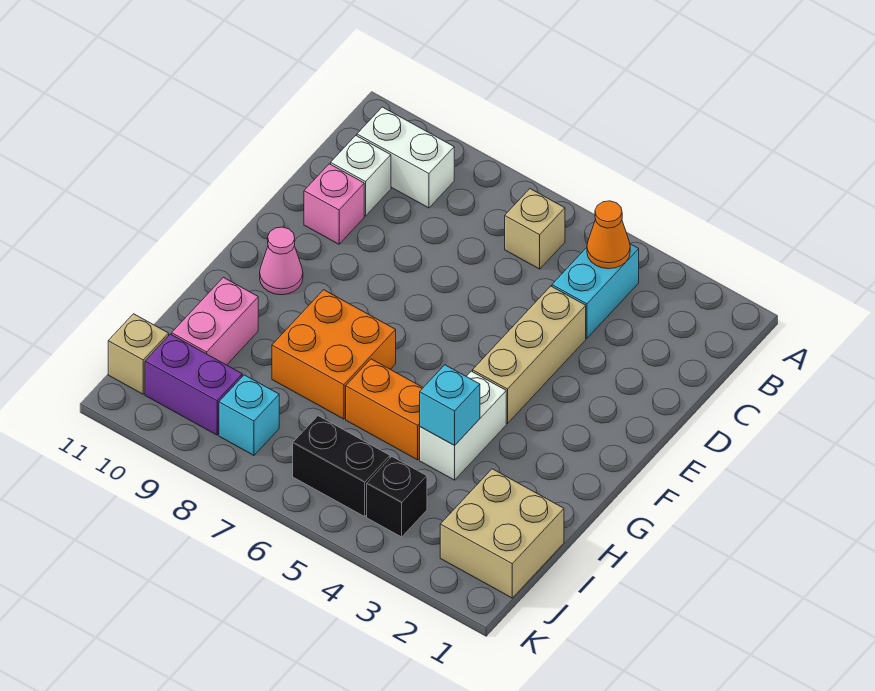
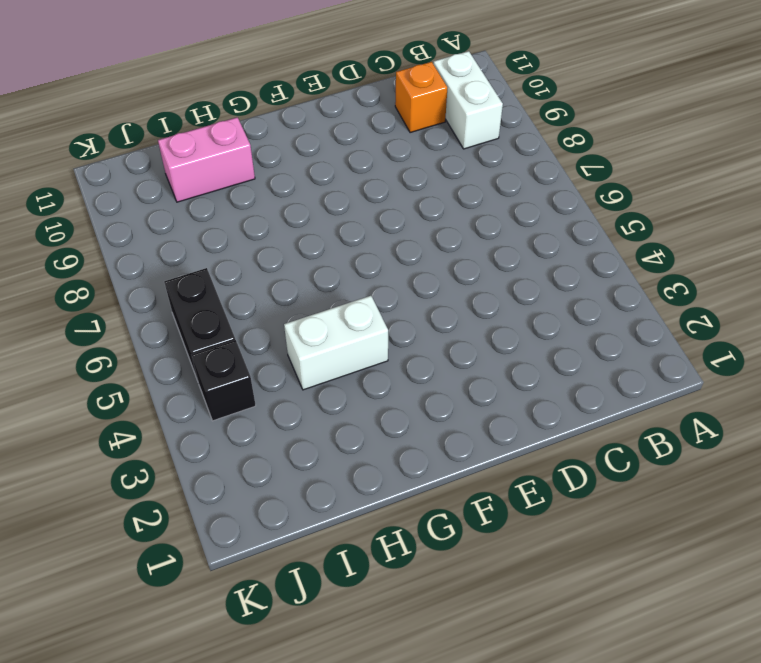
orange brick C10 level 1 -> white brick C10 level 1
none -> cyan brick B4:C4 level 1
none -> tan brick B6 level 1
none -> tan brick D4:F4 level 1

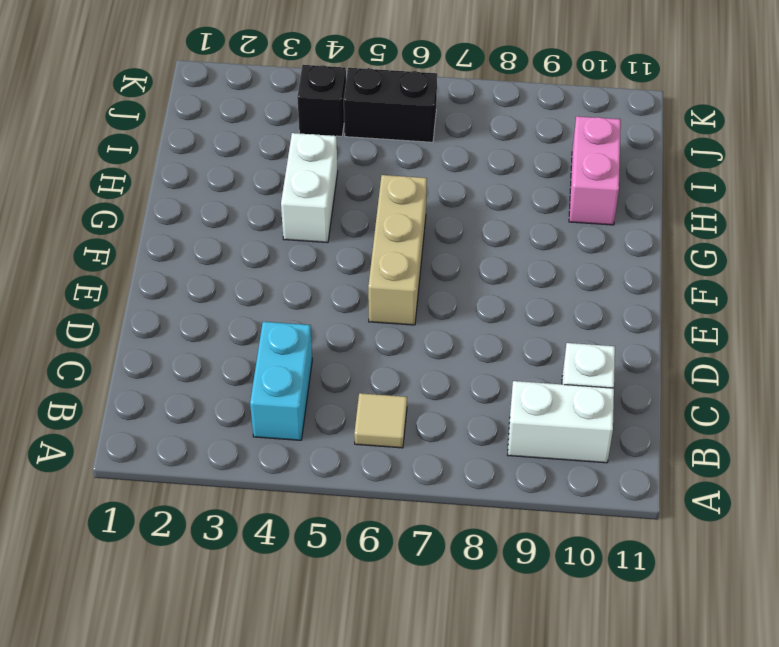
tan tile B6 level 1 -> tan brick B6 level 1
tan brick E6:G6 level 1 -> tan brick D4:F4 level 1
none -> pink brick D10 level 1
none -> pink cone F10 level 1
none -> orange brick G7:H8 level 1

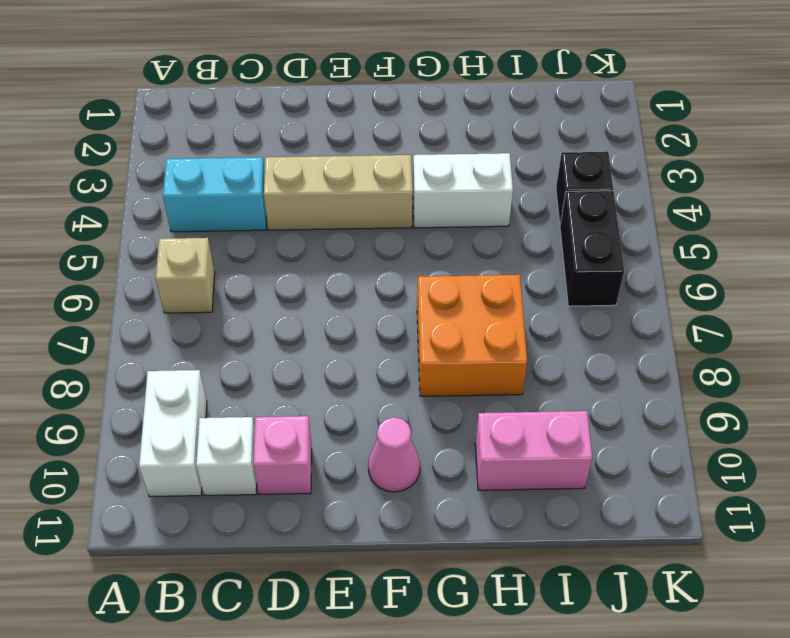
none -> orange brick H5:H6 level 1
none -> tan brick I1:J2 level 1
none -> cyan brick J8 level 1

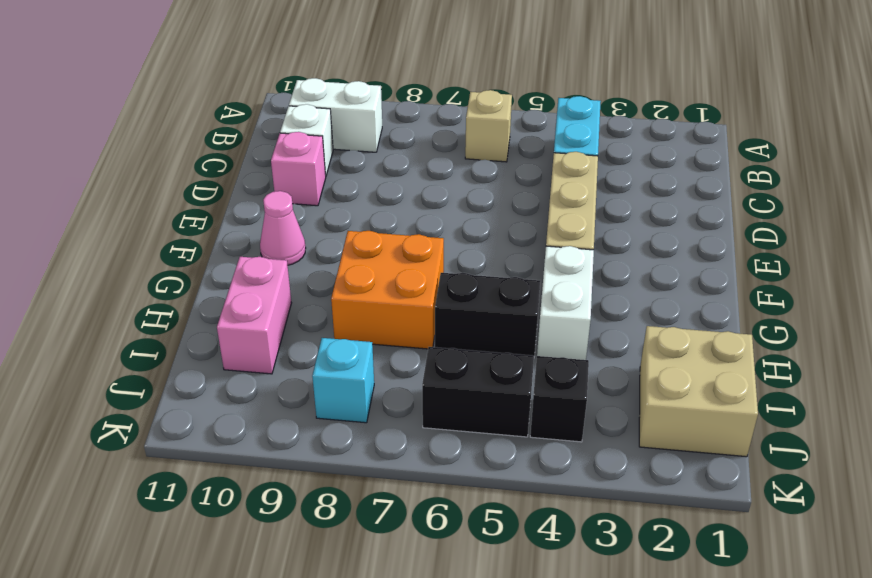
black brick H5:H6 level 1 -> orange brick H5:H6 level 1
none -> purple brick J9:J10 level 1
none -> tan brick J11 level 1
none -> orange cone B4 level 2

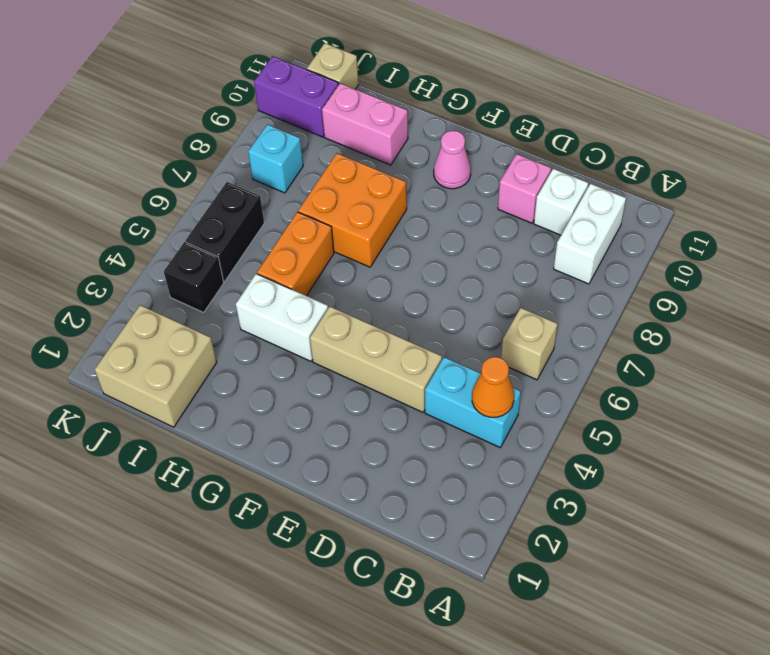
purple brick J10:K10 level 1 -> purple brick J9:J10 level 1
none -> cyan brick H4 level 2

